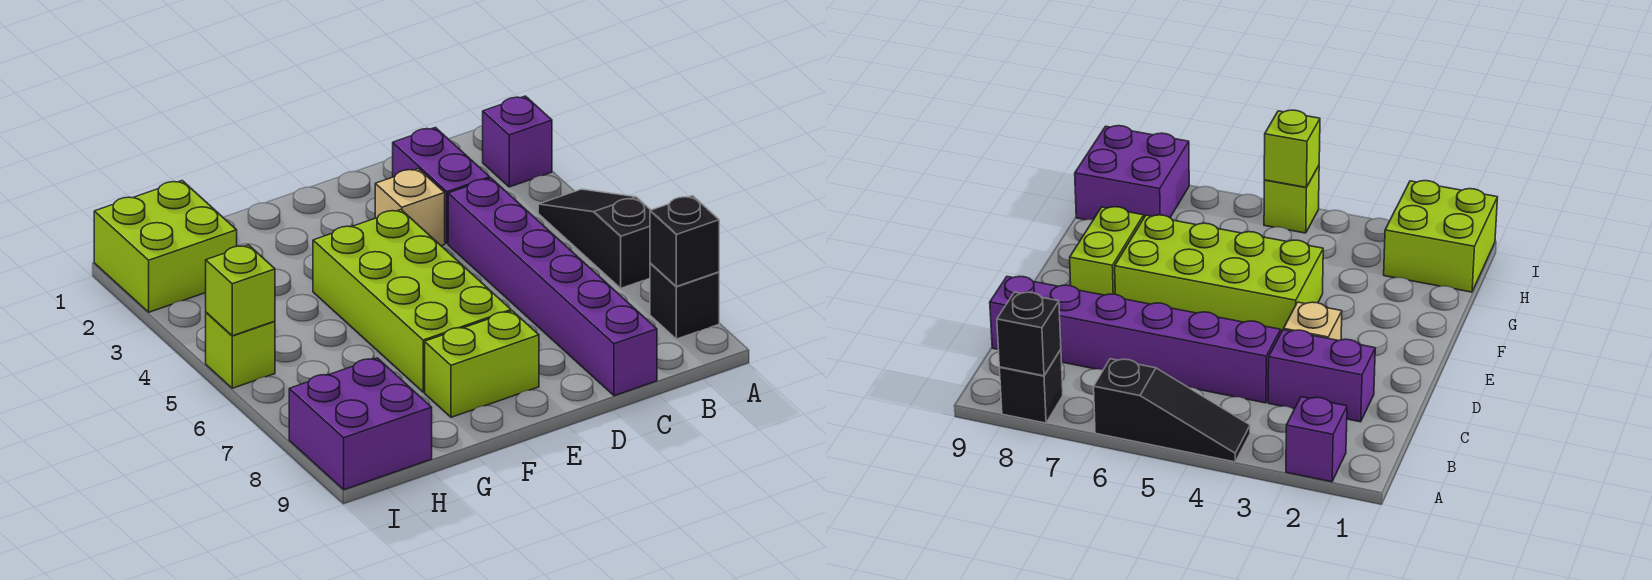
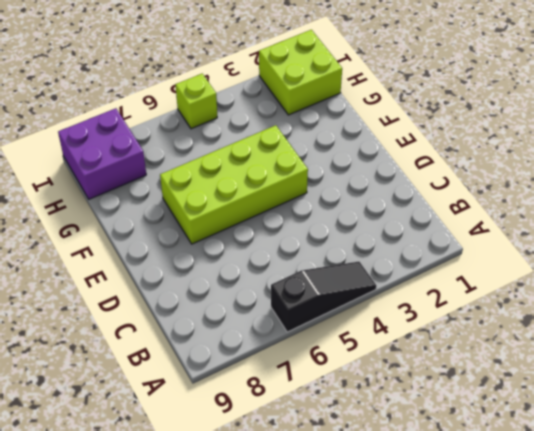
none -> purple brick A2 level 1
none -> black brick A8 level 1
none -> purple brick C2:C3 level 1

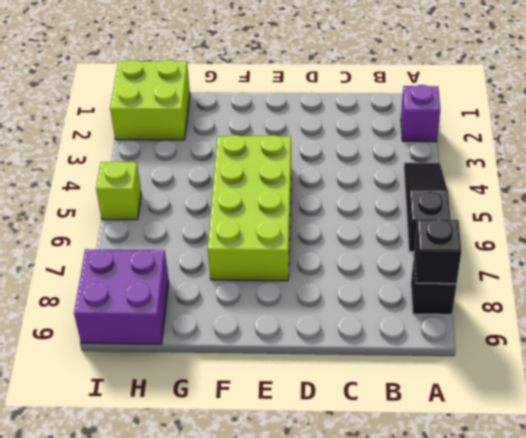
none -> purple brick C2:C3 level 1
none -> purple brick C4:C9 level 1
none -> tan brick D3 level 1

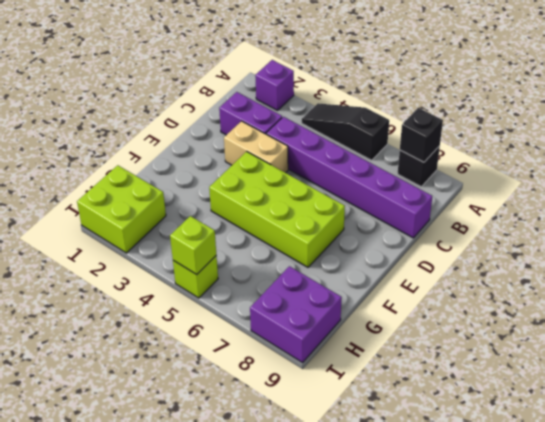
tan brick D3:D4 level 1 -> tan brick D3 level 1
none -> lime brick E8:F8 level 1

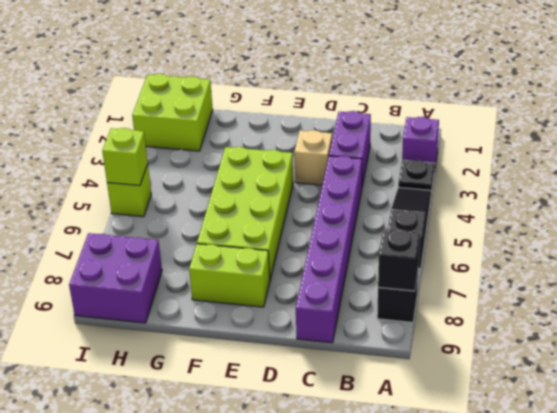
black plate A3 level 1 -> none

